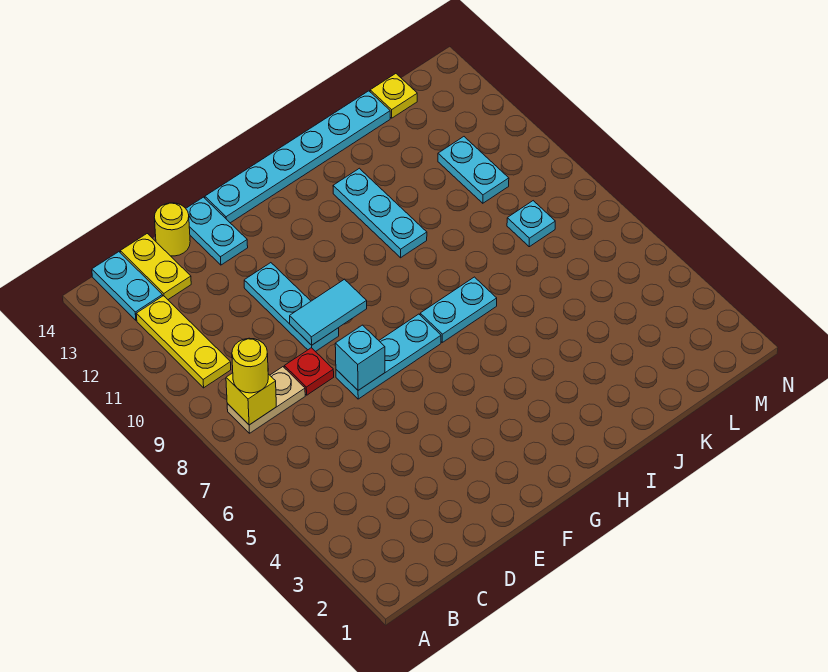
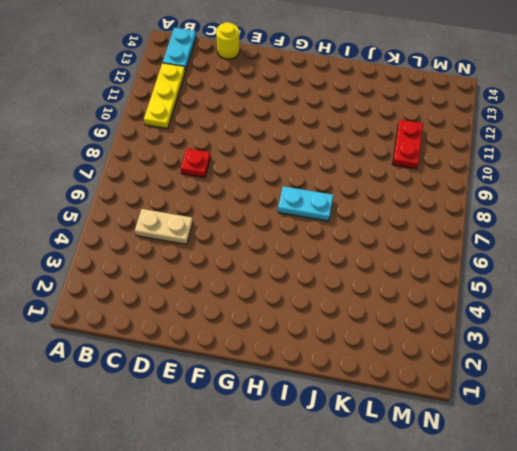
tan plate C5:D5 level 1 -> tan plate B8:C8 level 1
red plate L10:L11 level 1 -> cyan plate L10:L11 level 1
none -> yellow plate C13:C14 level 1
none -> cyan plate E7:G7 level 1
none -> cyan plate E9:E11 level 1

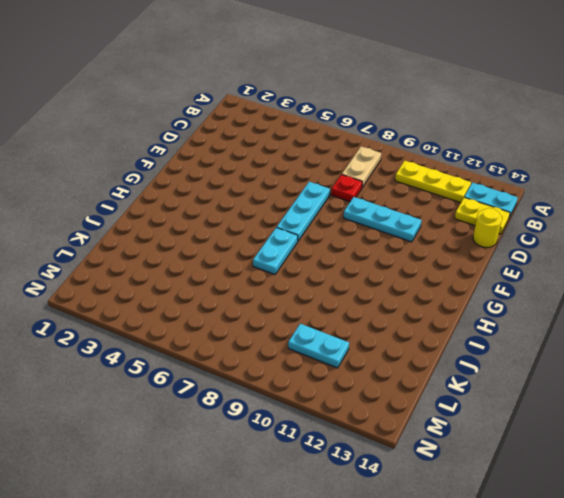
none -> cyan plate E13:E14 level 1
none -> cyan plate F14:K14 level 1
none -> cyan plate I10:I12 level 1

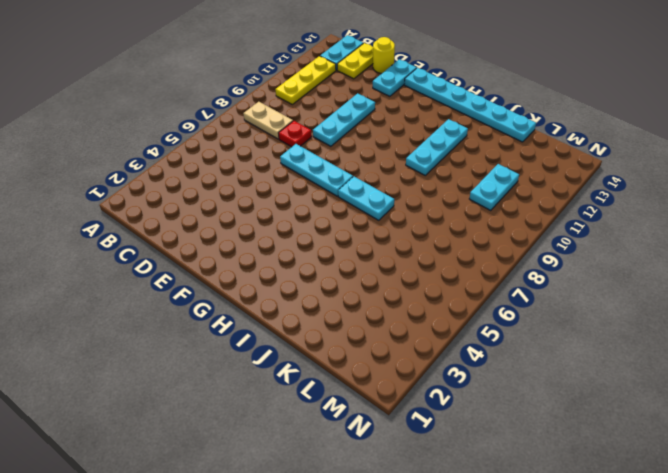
none -> cyan plate L8 level 1
none -> yellow plate L14 level 1
none -> yellow brick B8 level 2

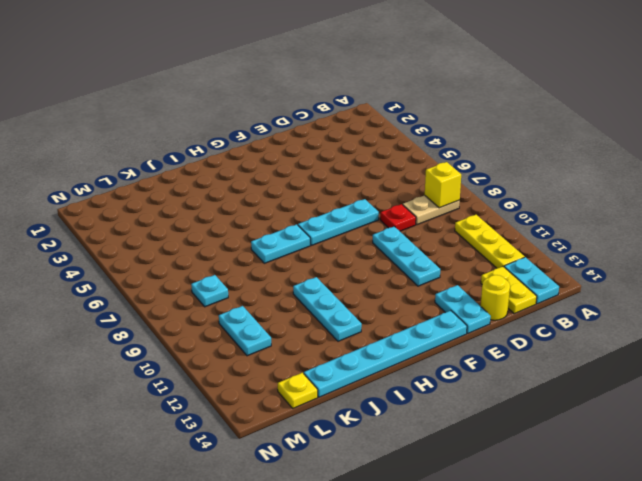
none -> cyan brick E7 level 2
none -> cyan tile E9:F9 level 2
none -> yellow round brick B8 level 3

